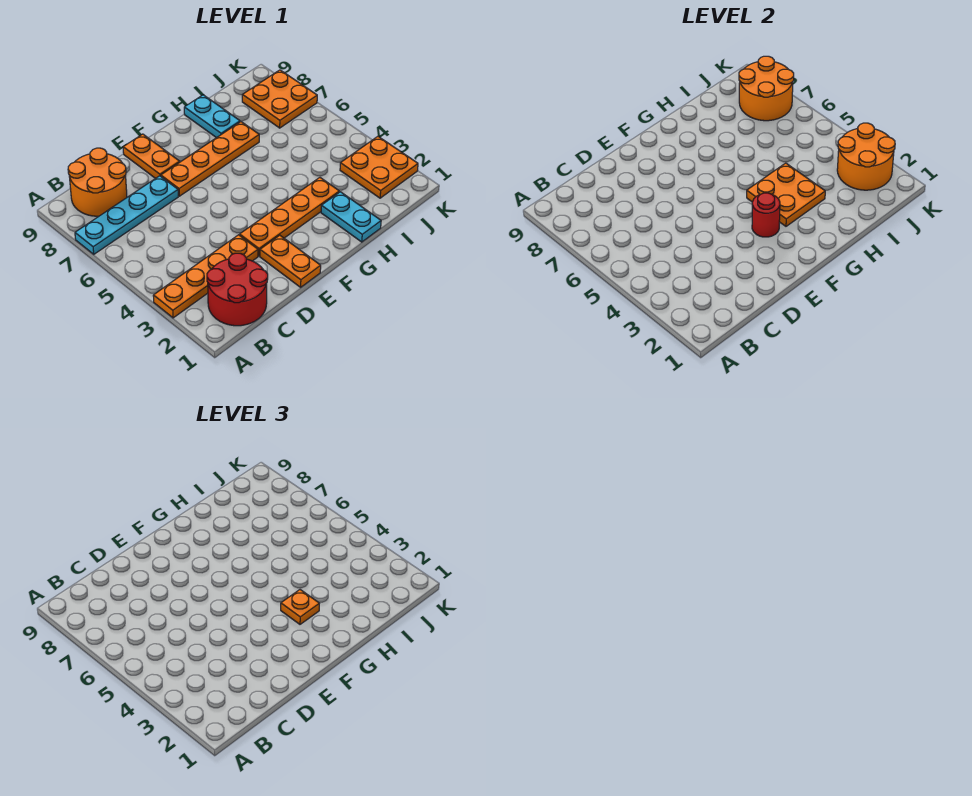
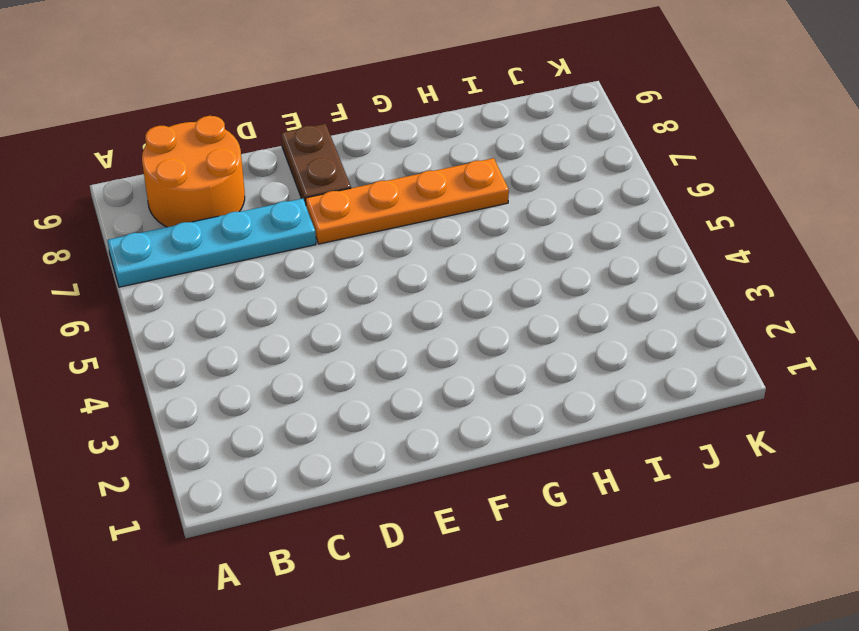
brown plate E8:E9 level 1 -> orange plate E8:E9 level 1
none -> orange plate A3:D3 level 1
none -> red round brick B1:C2 level 1
none -> orange plate E1:E2 level 1

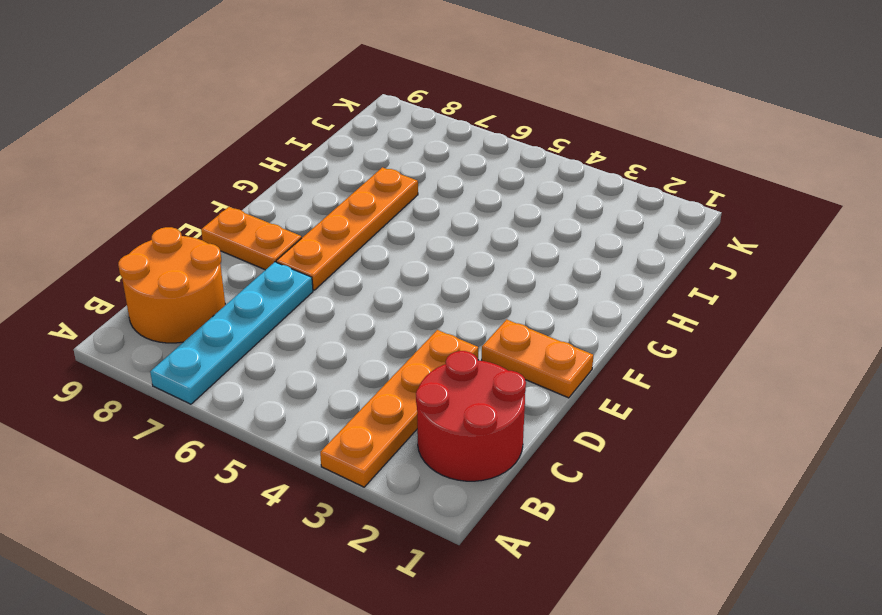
none -> orange plate E3:H3 level 1
none -> cyan plate H1:H2 level 1
none -> cyan plate H8:H9 level 1

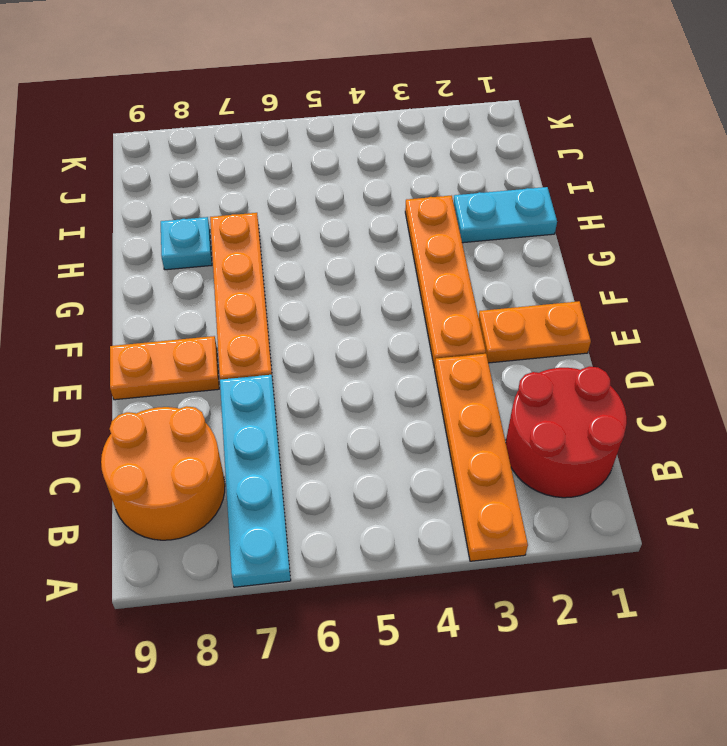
cyan plate H8 level 1 -> cyan plate H8:H9 level 1
none -> orange plate J2:K3 level 1
none -> orange plate J7:K8 level 1
none -> red round brick F3 level 2

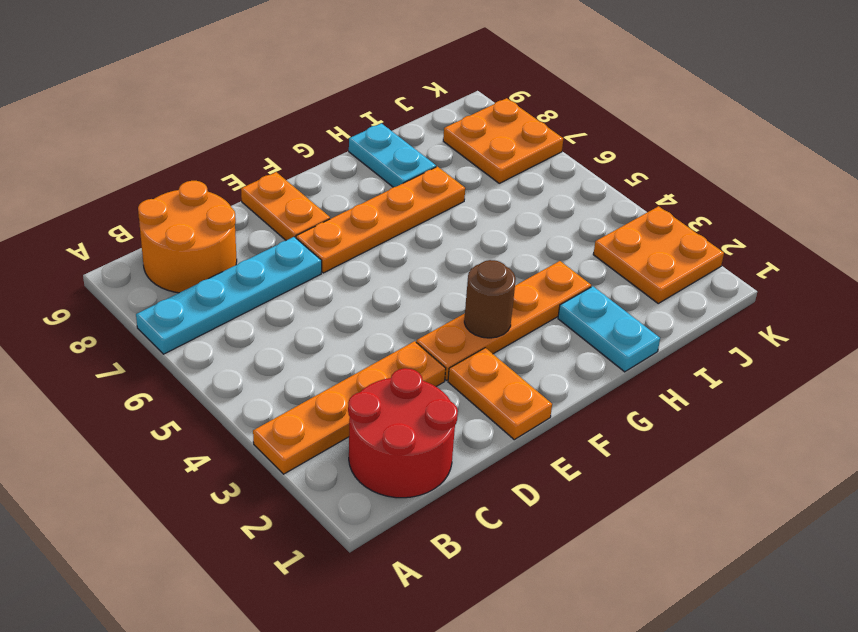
brown round brick F3 level 2 -> red round brick F3 level 2
none -> orange plate G3:H4 level 2
none -> orange round brick J2:K3 level 2
none -> orange round brick J7:K8 level 2

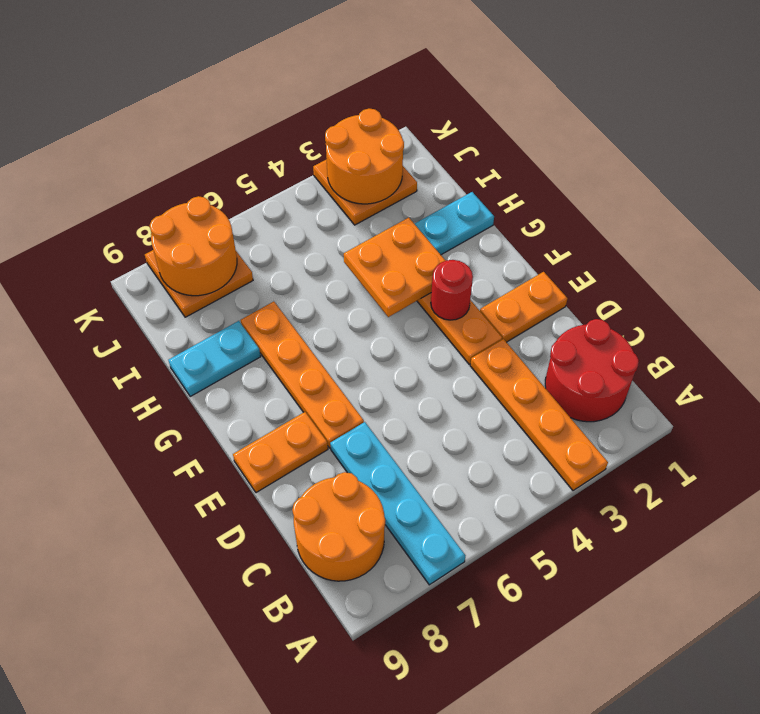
none -> orange plate G3 level 3

